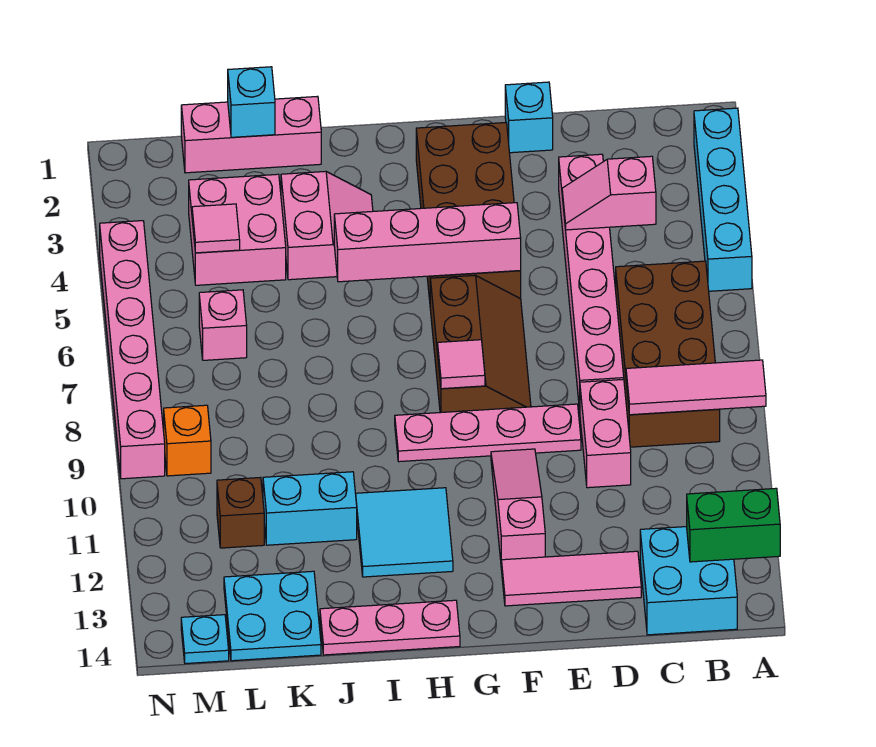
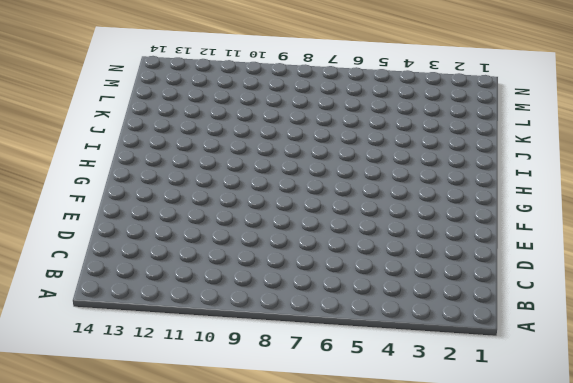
none -> cyan brick A2:A5 level 1
none -> brown brick B6:C9 level 1
none -> cyan brick B13:C14 level 1
none -> pink brick D3:D8 level 1

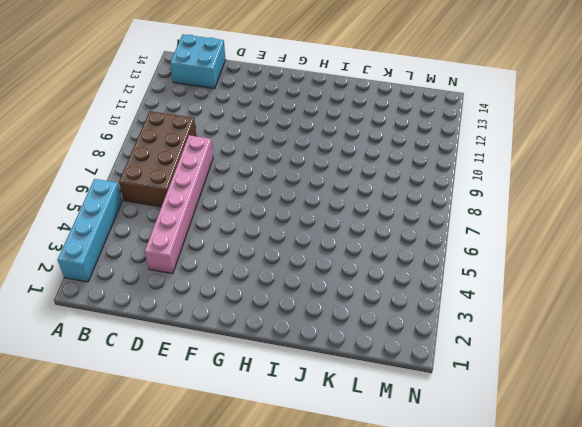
none -> pink brick D9:D10 level 1
none -> pink tile D13:F13 level 1
none -> cyan brick E1 level 1
none -> pink plate E9:H9 level 1

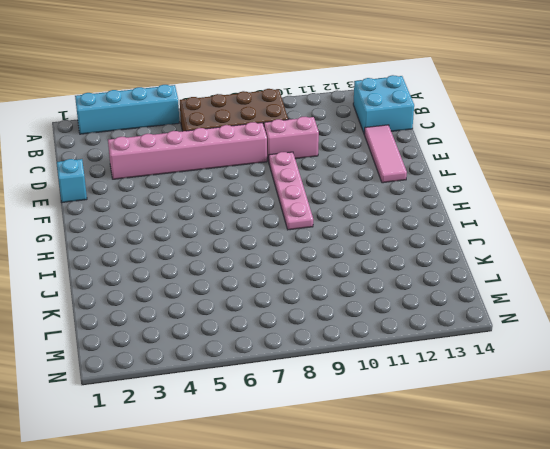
none -> brown brick F2:G5 level 1
none -> brown slope F6:G8 level 1 top G
none -> pink slope F10:F12 level 1 top 12
none -> cyan tile H11:I12 level 1

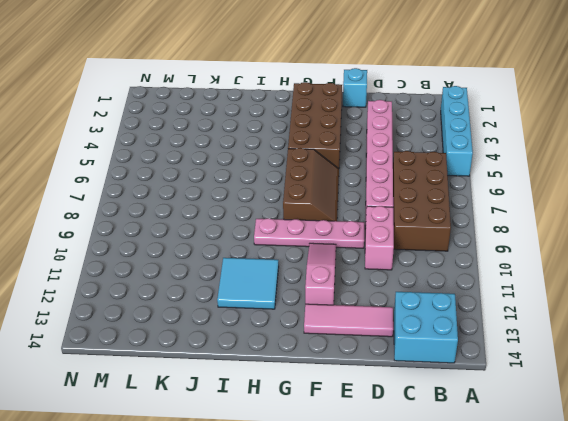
none -> pink plate H14:J14 level 1
none -> pink slope I3:J4 level 1 top J
none -> pink brick J1:L1 level 1
none -> cyan brick J11:K11 level 1

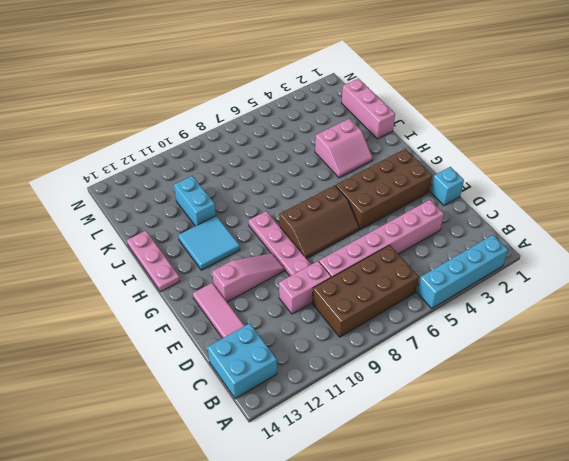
none -> pink brick K3:L4 level 1
none -> cyan plate K13:L14 level 1
none -> pink brick L6 level 1
none -> brown brick L11 level 1

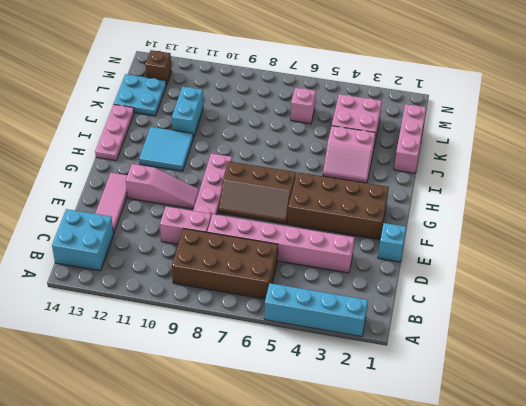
brown brick M13 level 1 -> brown brick L11 level 1
none -> orange brick M9 level 1
none -> cyan plate M14 level 1
none -> pink brick N4:N9 level 1
none -> pink tile A9:C9 level 2

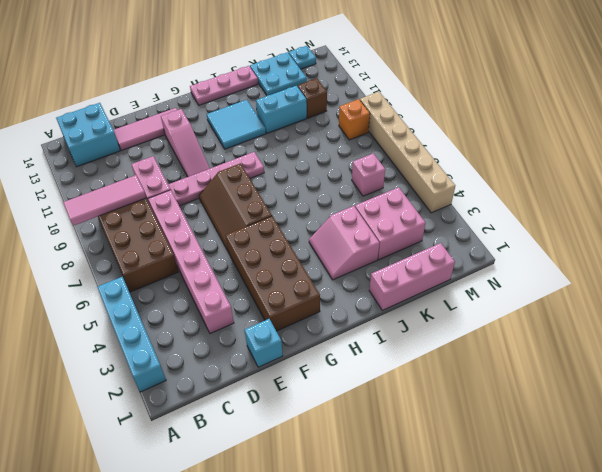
tan brick N4:N9 level 1 -> pink brick N4:N9 level 1
none -> green brick A13:B13 level 2
none -> pink slope C4:D4 level 2 top C
none -> pink brick F5:I5 level 2
none -> pink tile G8 level 2

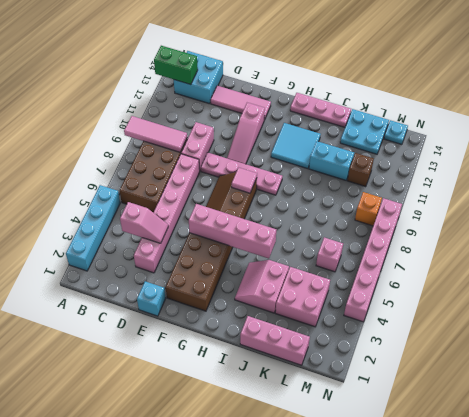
none -> cyan brick K1 level 2
none -> pink tile L4 level 2

